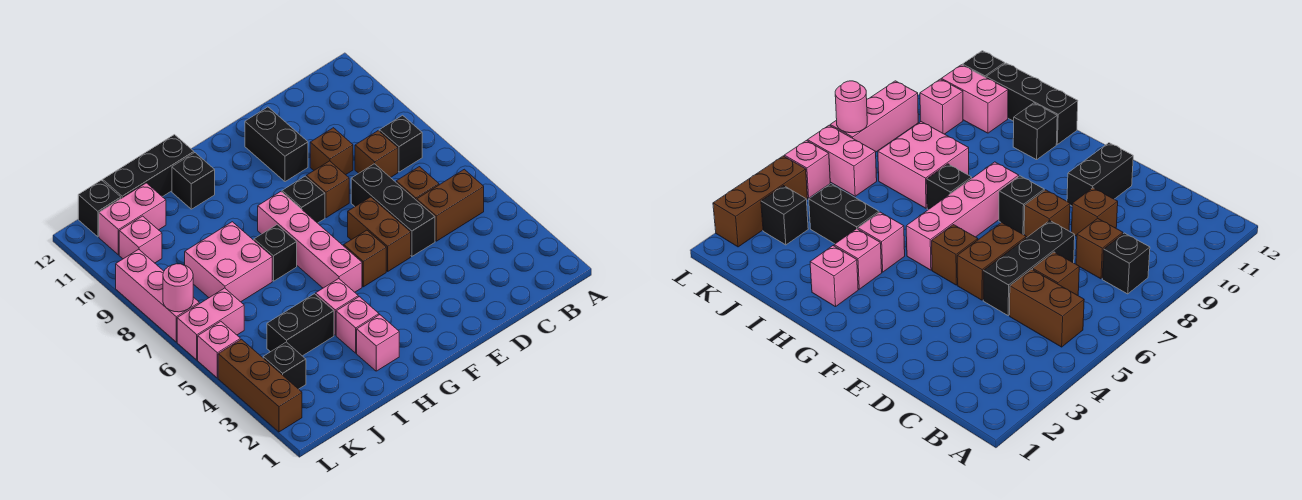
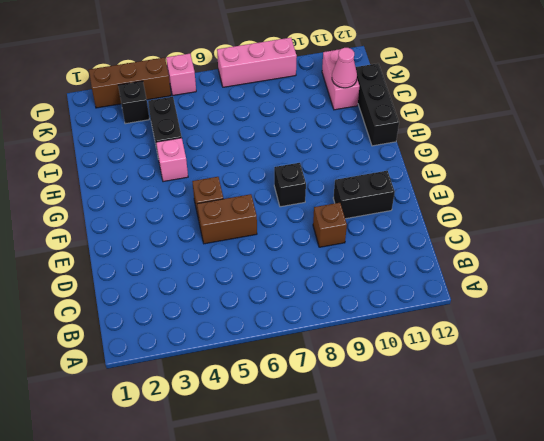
pink cone J11 level 2 -> none
none -> brown brick B5:C5 level 1
none -> black brick B8 level 1
none -> brown brick C6 level 1

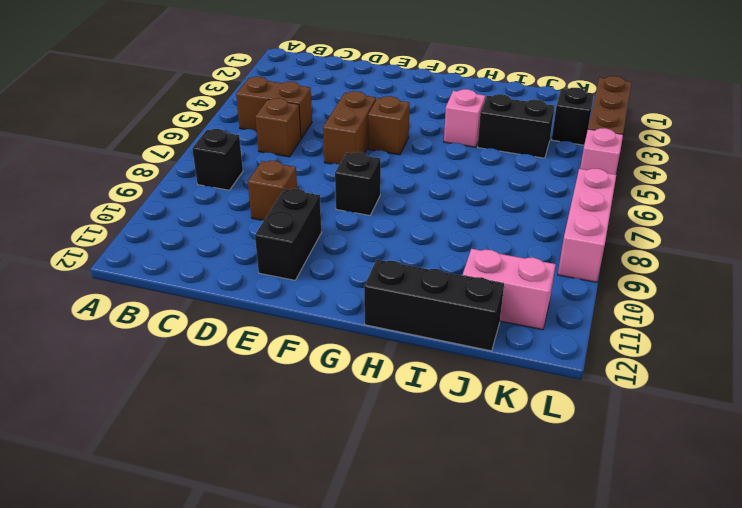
none -> brown brick C8 level 1
none -> black brick D5:D7 level 1
none -> brown brick E8 level 1

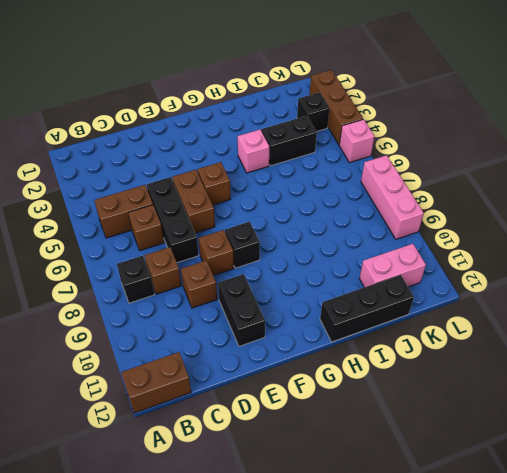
brown brick A12:B12 level 1 -> none
none -> pink brick G5:G8 level 1
none -> pink brick H2 level 1
none -> pink brick H3 level 1

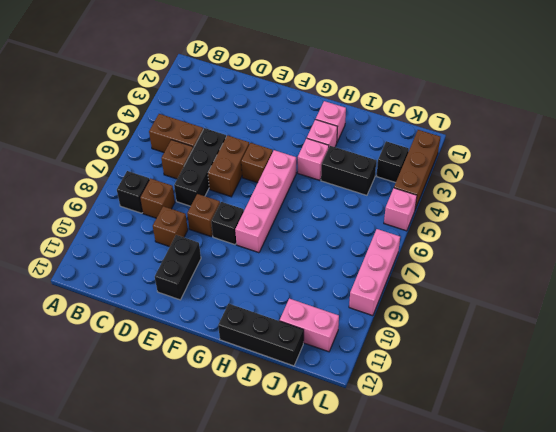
none -> black brick H7 level 1
none -> black brick H11 level 1
none -> pink brick I7:J8 level 1

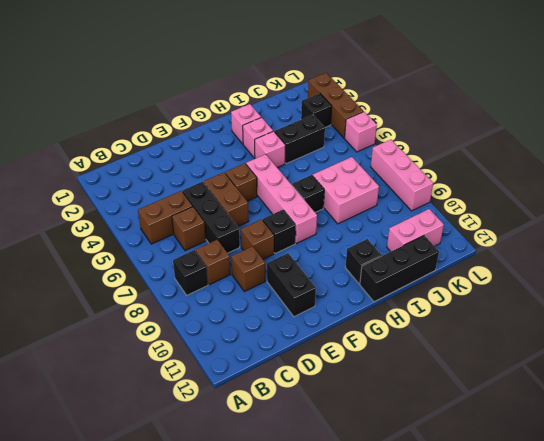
none -> pink brick K6:L6 level 1
none -> pink brick K10 level 1
none -> black brick K12 level 1

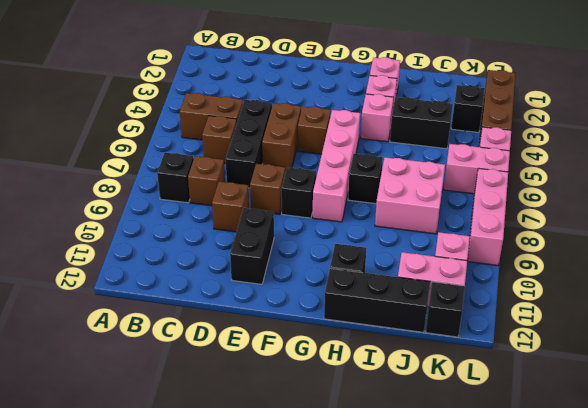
none -> pink round brick L7 level 2

